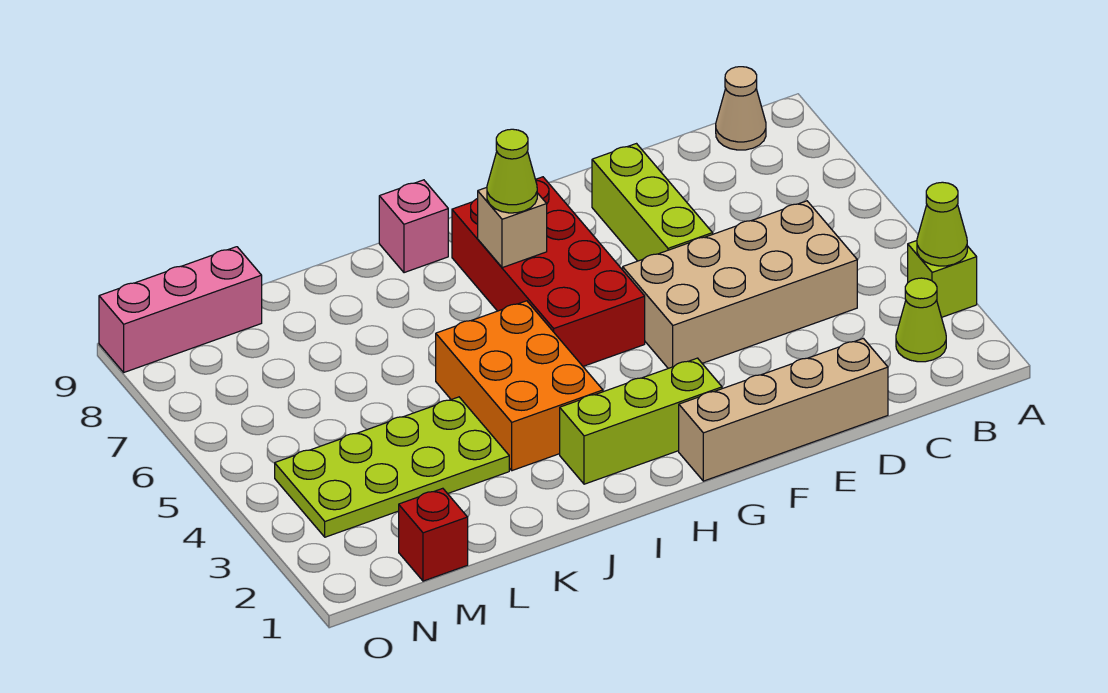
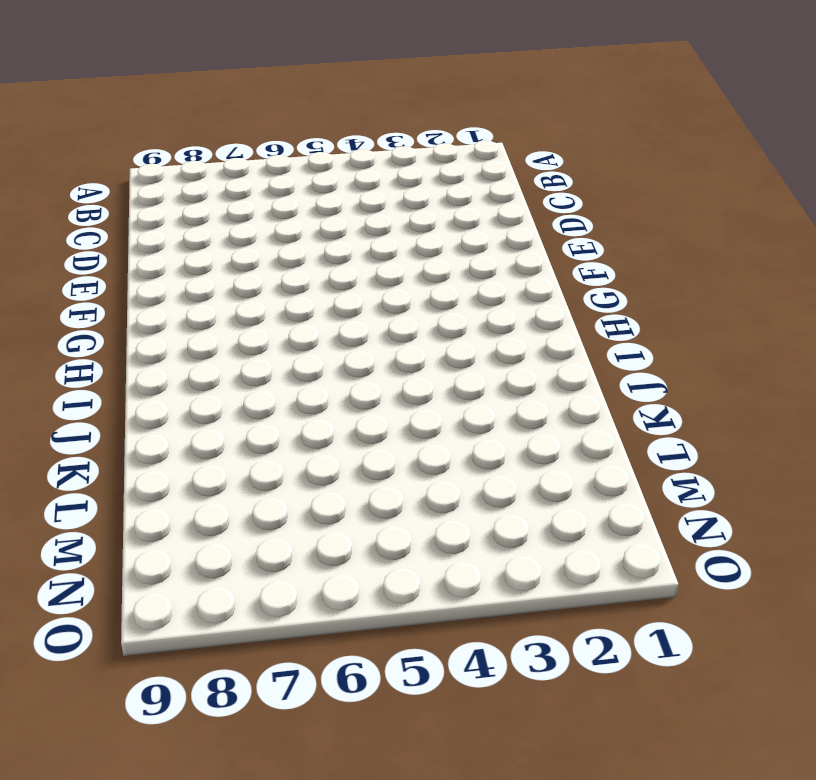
none -> lime brick A3 level 1
none -> lime cone B2 level 1
none -> tan cone B9 level 1

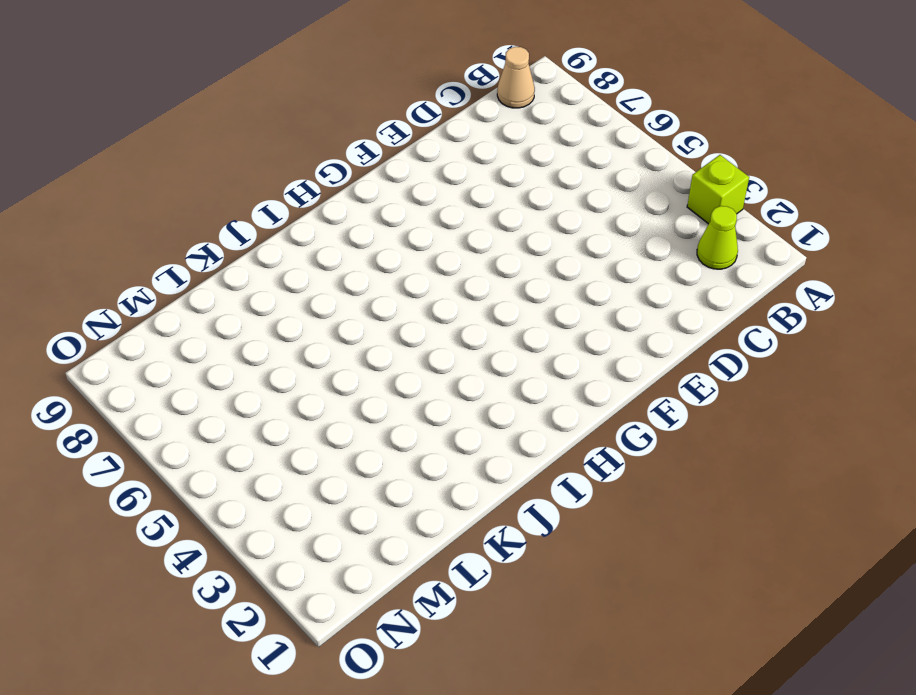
none -> tan brick C4:F5 level 1
none -> tan brick D1:G1 level 1
none -> lime brick E6:E8 level 1

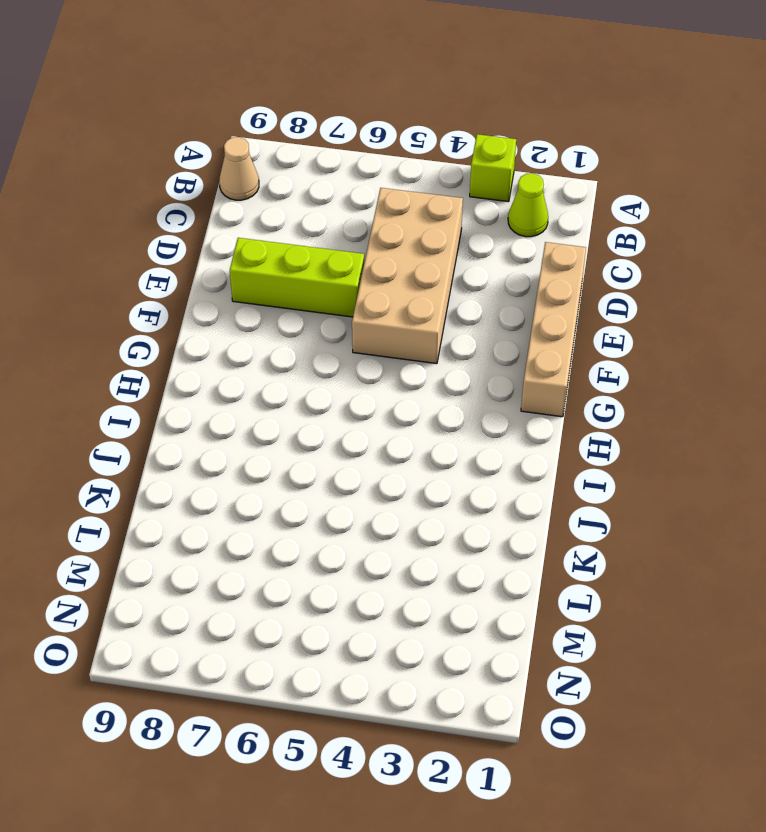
none -> lime brick G2:I2 level 1
none -> red brick G5:H8 level 1
none -> orange brick I3:J5 level 1

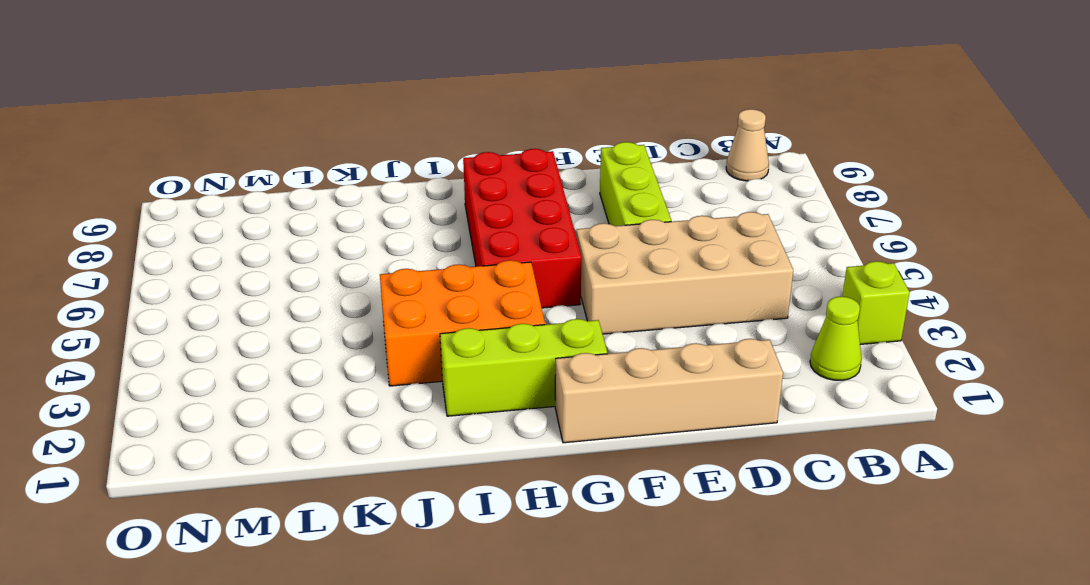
orange brick H3:J4 level 1 -> orange brick I3:J5 level 1
none -> pink brick I9 level 1
none -> lime plate K3:N4 level 1
none -> red brick M1 level 1

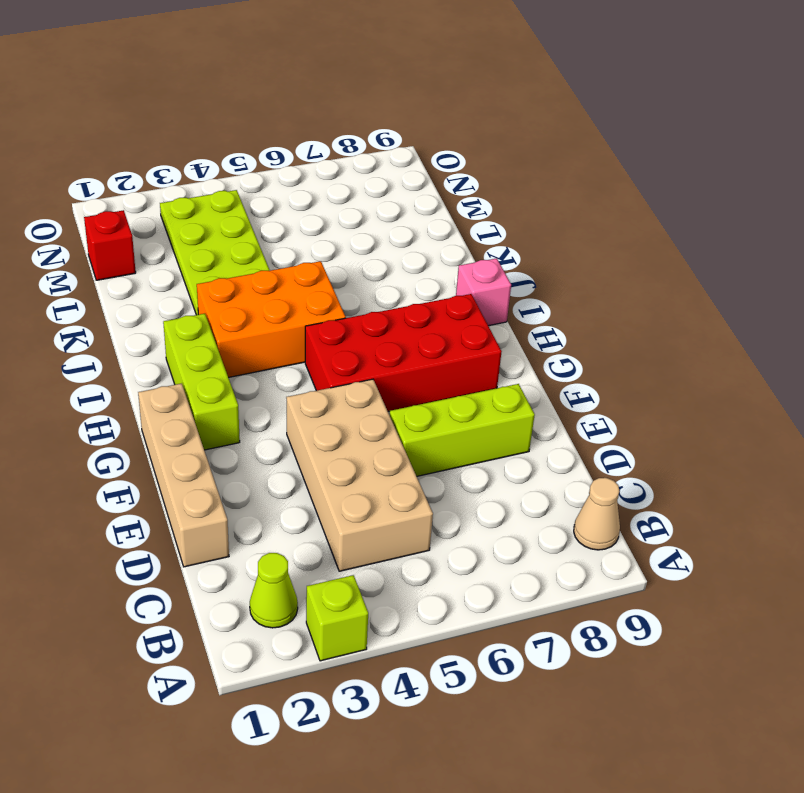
none -> pink brick M9:O9 level 1
none -> lime cone A3 level 2
none -> tan brick H7 level 2

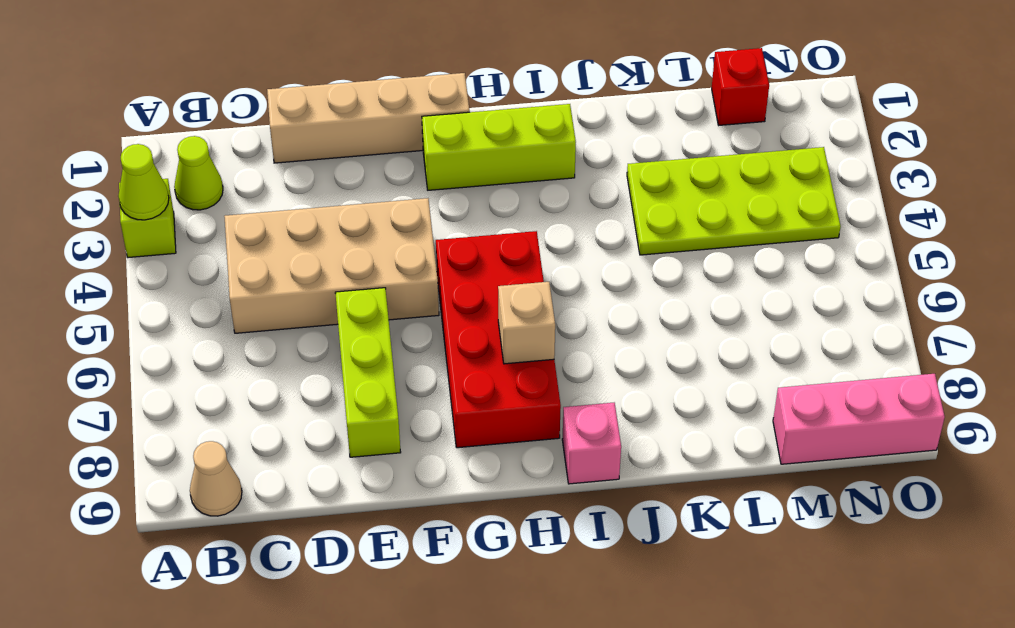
none -> orange brick I3:J5 level 1
none -> lime cone H7 level 3

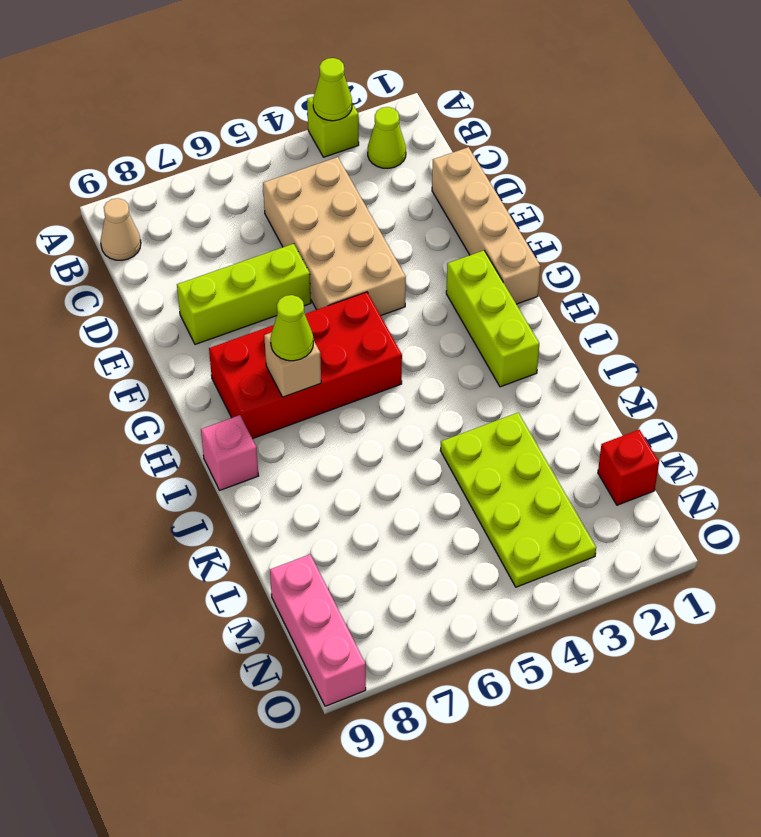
none -> orange brick I3:J5 level 1

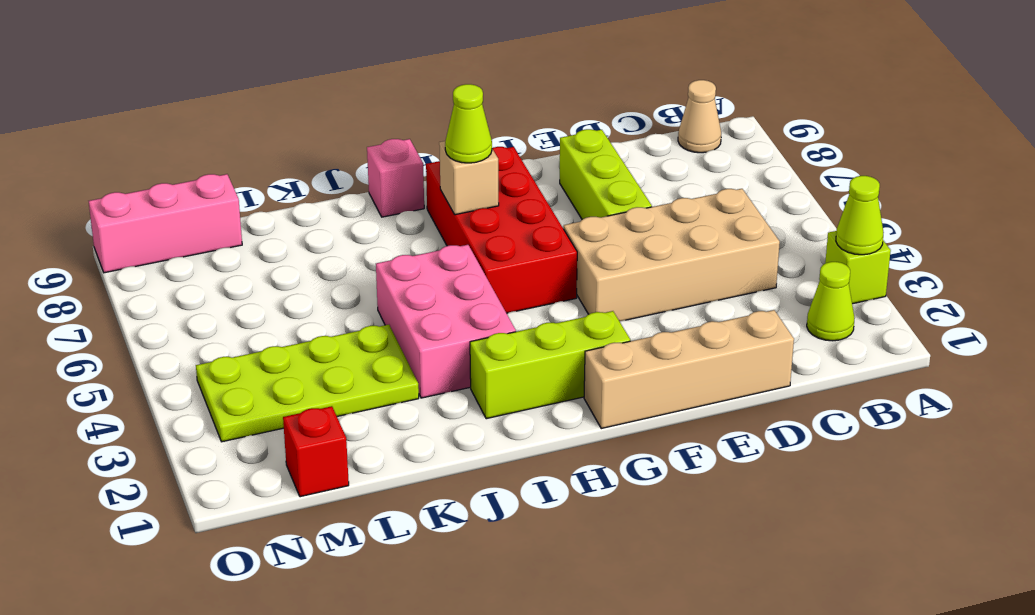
pink brick I3:J5 level 1 -> orange brick I3:J5 level 1

